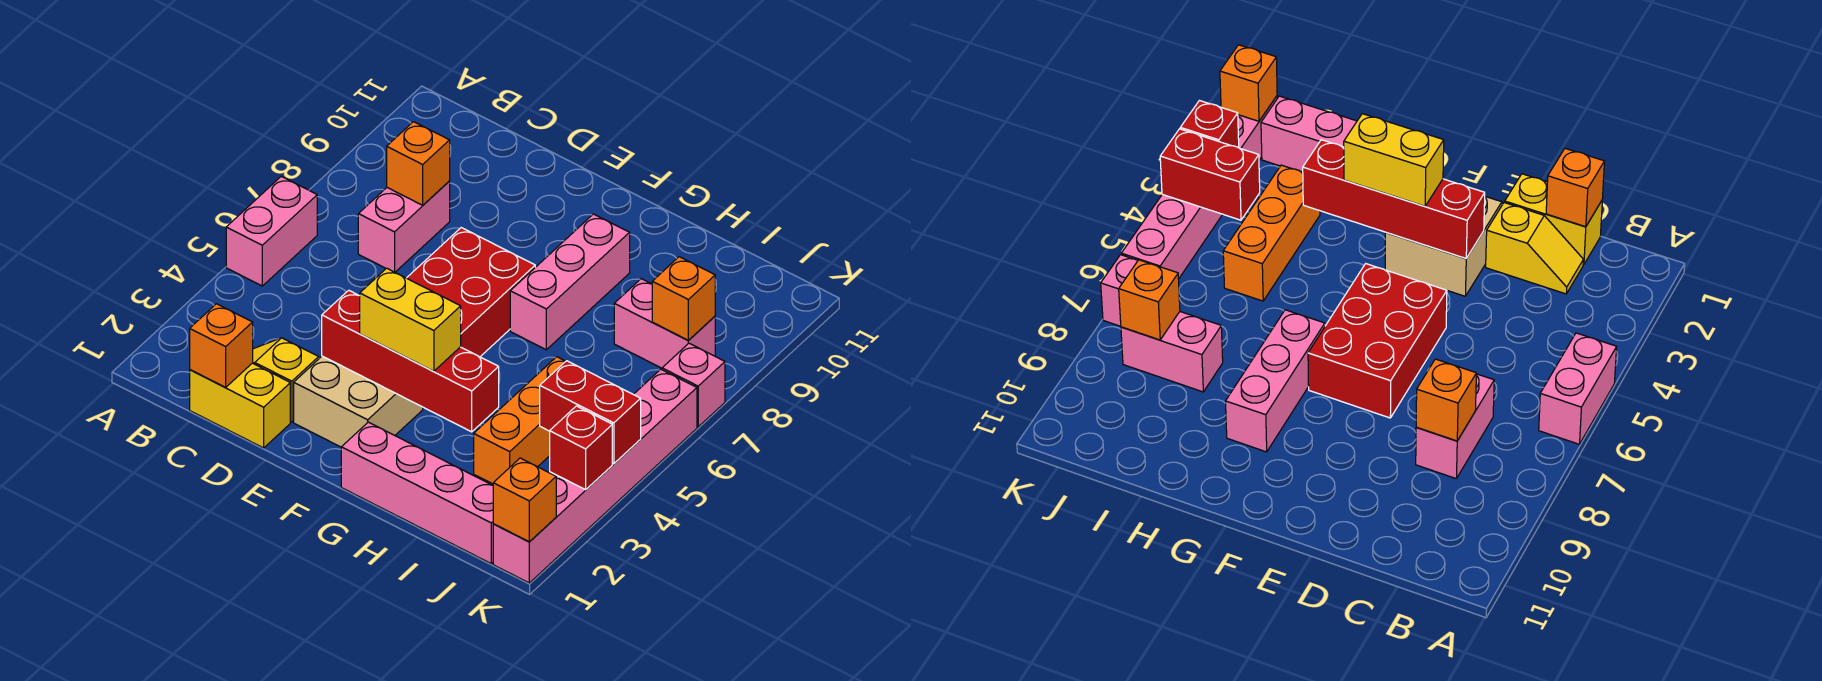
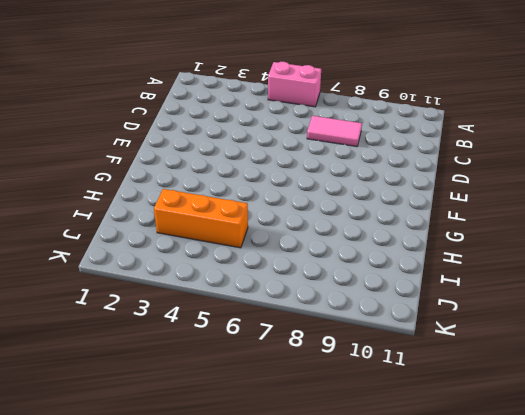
pink tile C7:C8 level 1 -> pink brick C7:C8 level 1
none -> yellow brick C1:D1 level 1
none -> yellow slope C2:D2 level 1 top D
none -> tan brick E2:F3 level 1

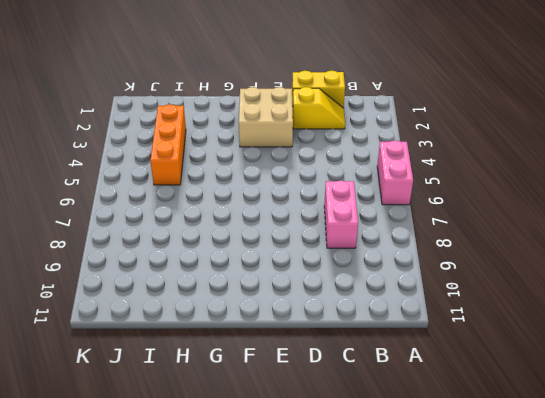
none -> red brick E5:F7 level 1
none -> pink brick G1:J1 level 1
none -> pink brick G7:G9 level 1

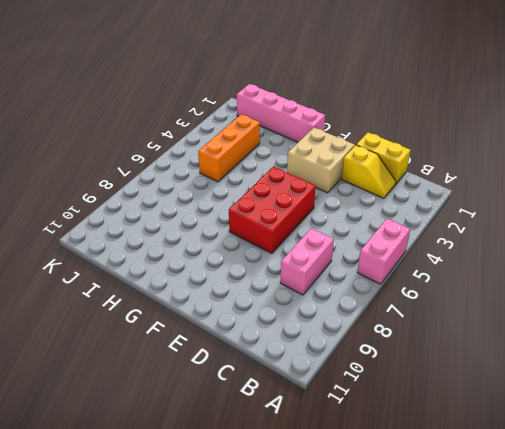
none -> pink brick G7:G9 level 1
none -> pink brick I8:J8 level 1
none -> pink brick K1:K6 level 1

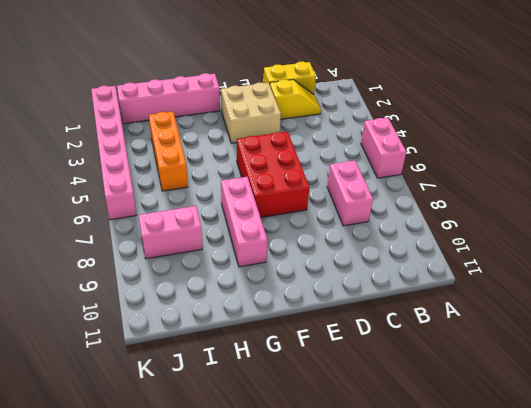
none -> pink brick K7 level 1
none -> orange brick C1 level 2
none -> orange brick C8 level 2

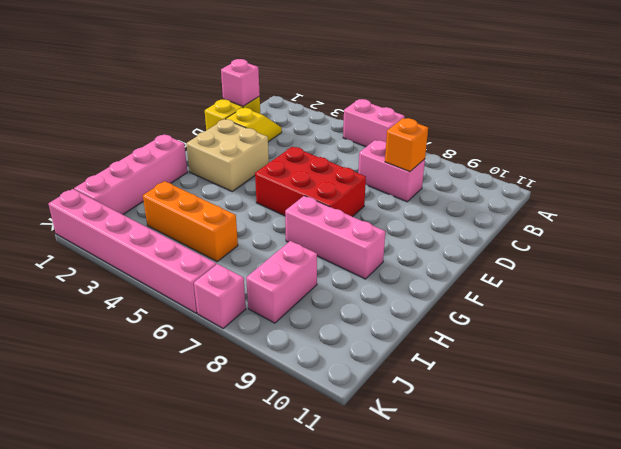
pink brick C1 level 2 -> orange brick C1 level 2
none -> red brick E3:H3 level 2
none -> red brick J4:K4 level 2
none -> orange brick J8 level 2

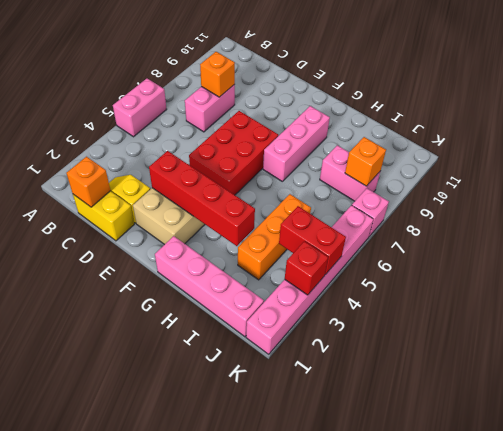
none -> orange brick K1 level 2
none -> yellow brick F3:G3 level 3

